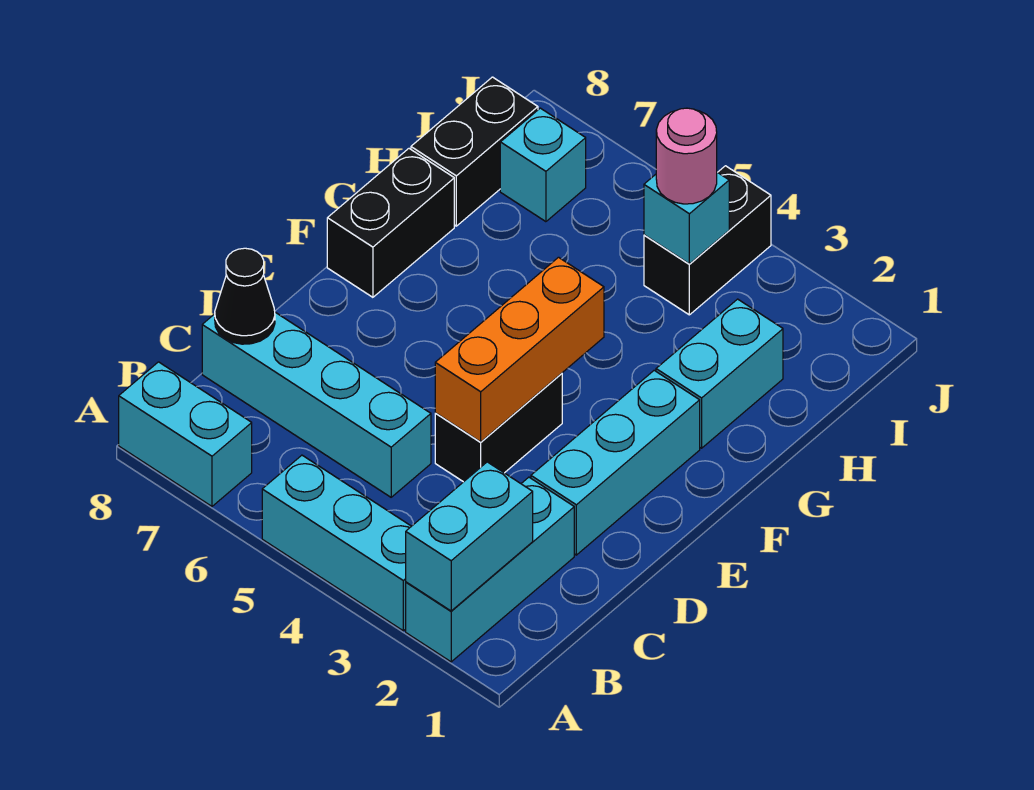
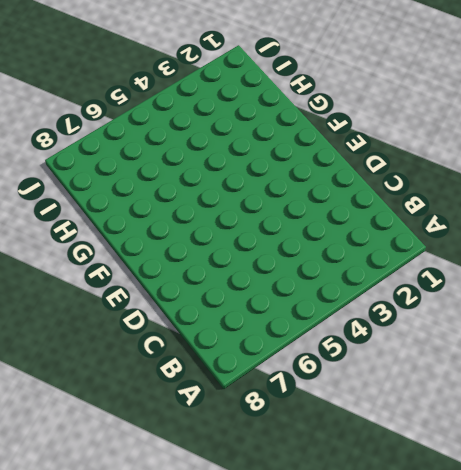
none -> cyan brick A2:C2 level 1
none -> cyan brick A3:A5 level 1
none -> cyan brick A7:A8 level 1

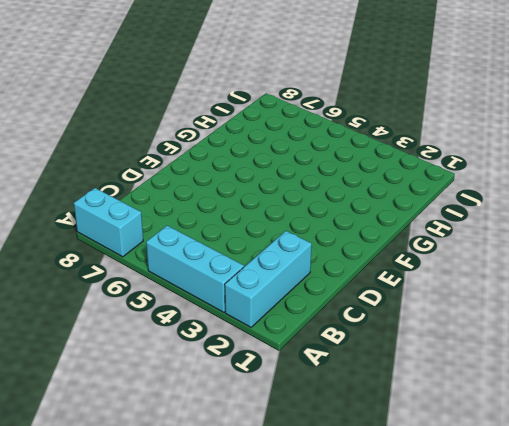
none -> cyan brick C5:C8 level 1
none -> cyan brick D2:F2 level 1
none -> black brick D4:E4 level 1

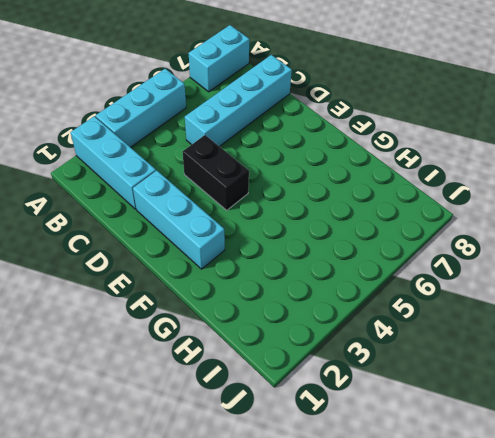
none -> black brick F8:G8 level 1
none -> cyan brick G2:H2 level 1
none -> black brick H8:I8 level 1

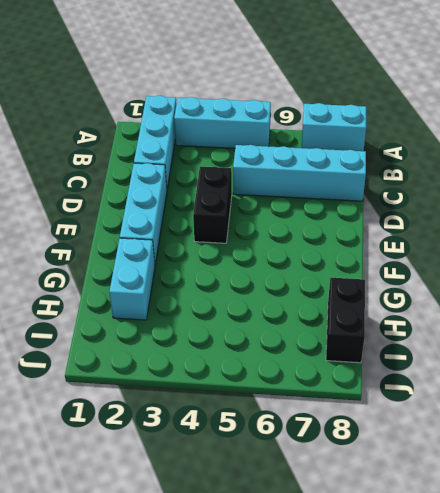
none -> black brick F8:G8 level 1
none -> black brick I4:J4 level 1
none -> cyan brick I7 level 1

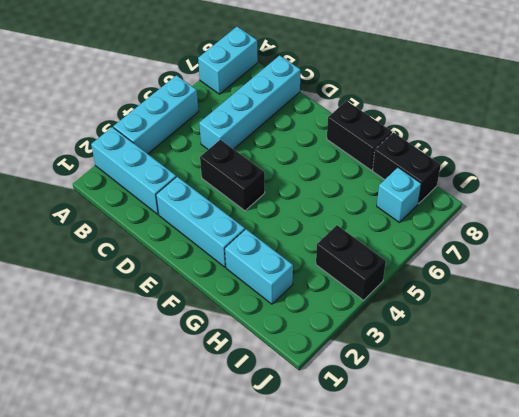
none -> cyan brick A2:B2 level 2
none -> black cone C8 level 2
none -> orange brick D4:F4 level 2

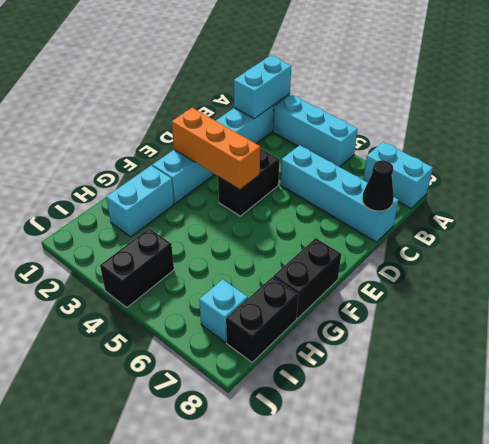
orange brick E2:E4 level 2 -> orange brick D4:F4 level 2
none -> cyan brick I4 level 2
none -> pink round brick I4 level 3

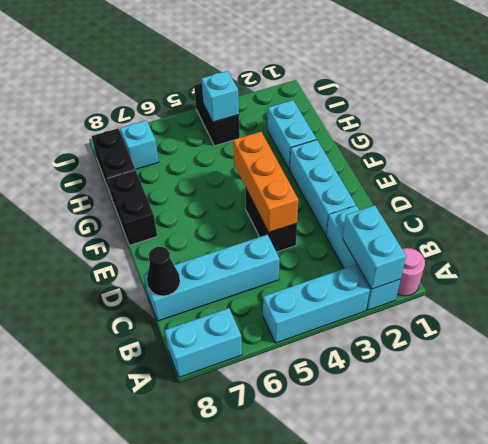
pink round brick A1 level 1 -> pink round brick I4 level 3

